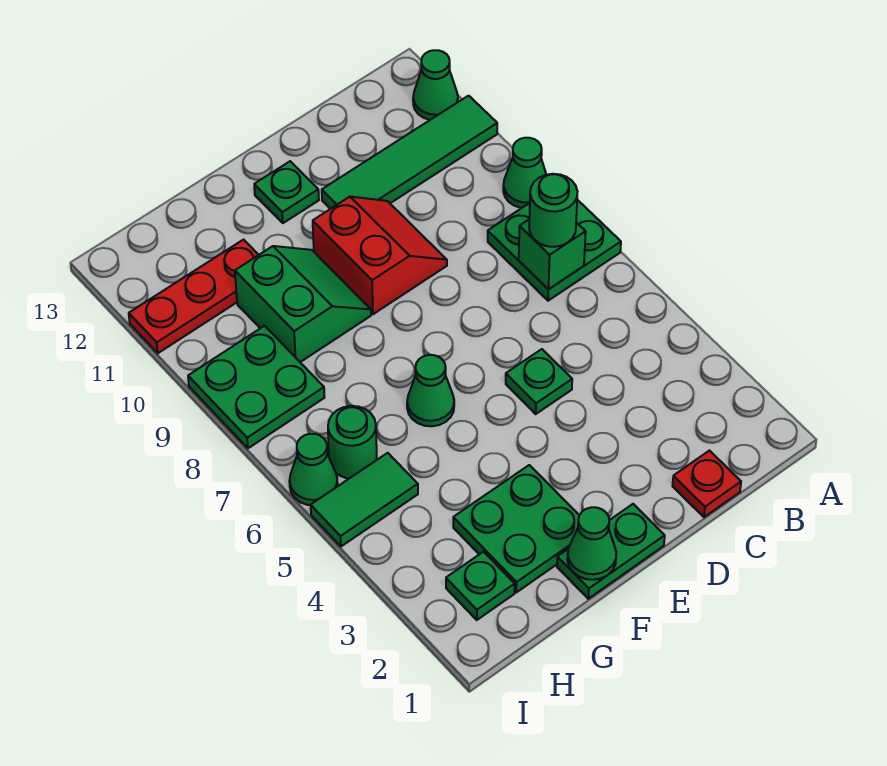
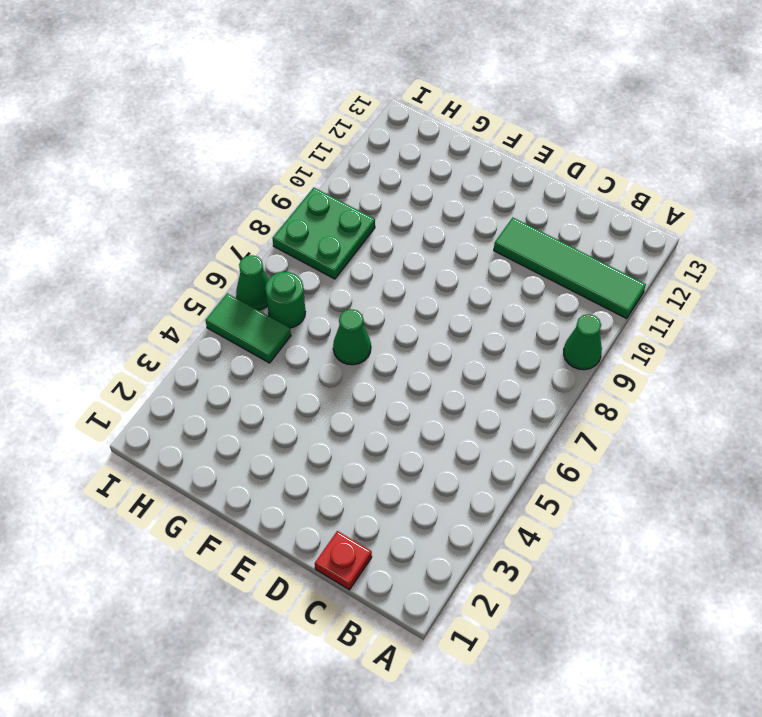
none -> green plate A7:B8 level 1
none -> green cone A12 level 1
none -> green plate D5 level 1

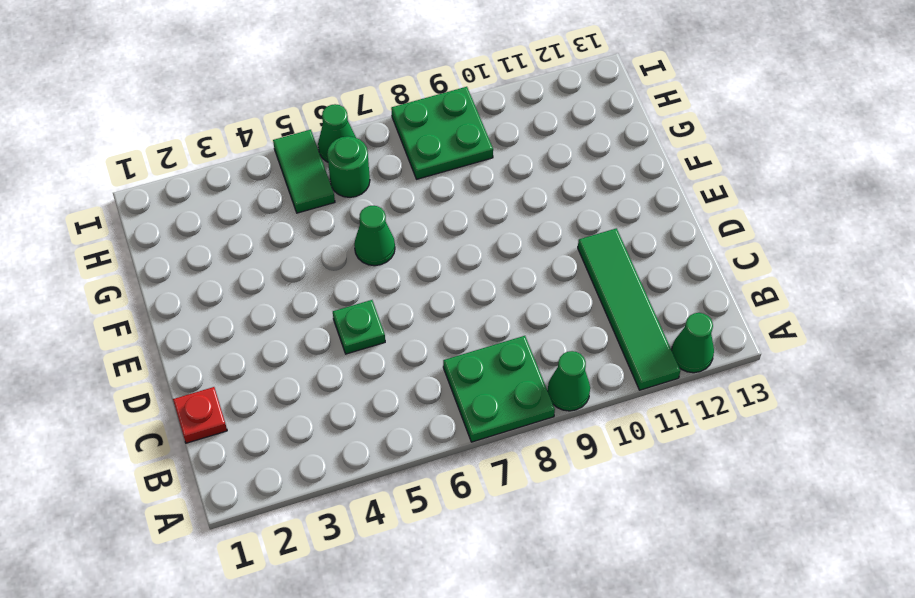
none -> red slope D9:E10 level 1 top E
none -> green plate E1:F1 level 1
none -> green plate E12 level 1

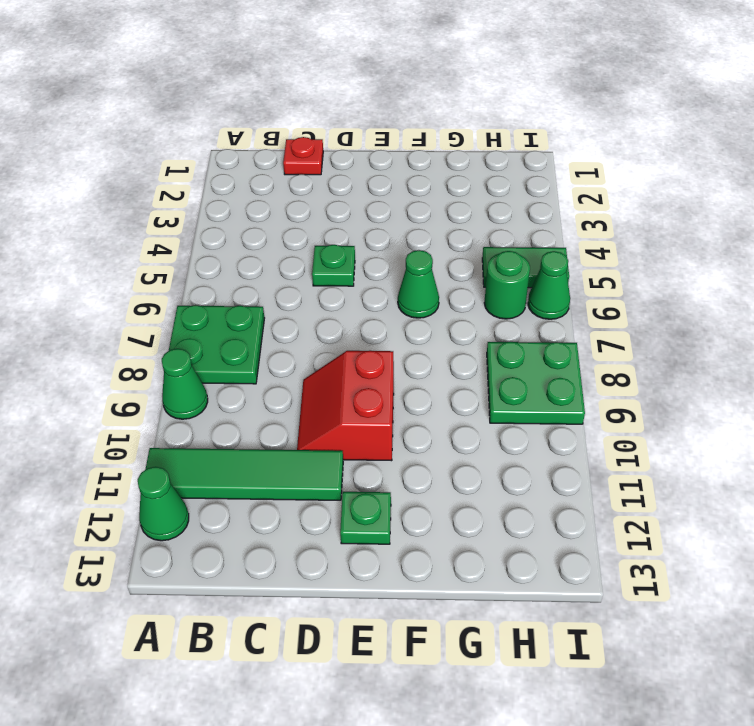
none -> green plate E1:F1 level 1
none -> green plate F2:G3 level 1
none -> green slope F9:G10 level 1 top G

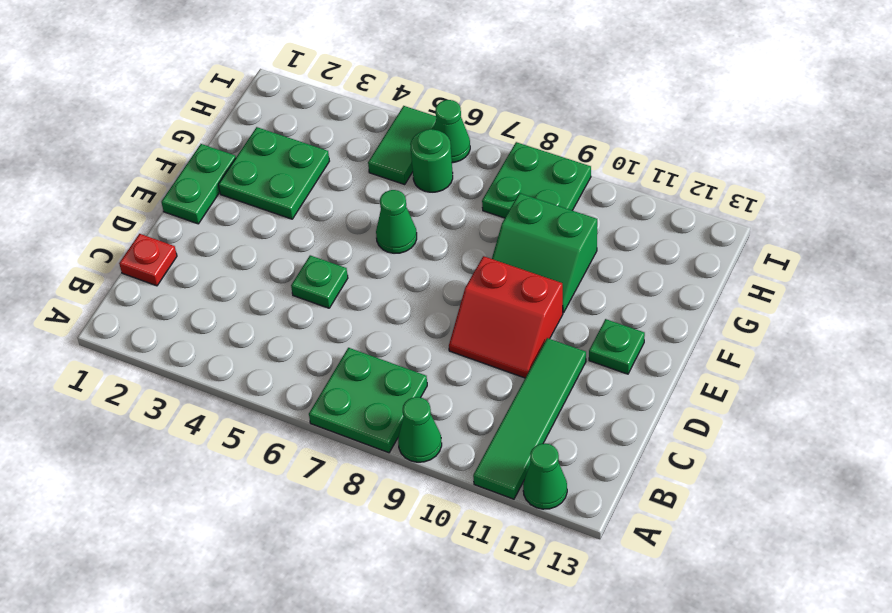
none -> red plate G11:I11 level 1
none -> green plate H2 level 1
none -> green brick B7 level 2

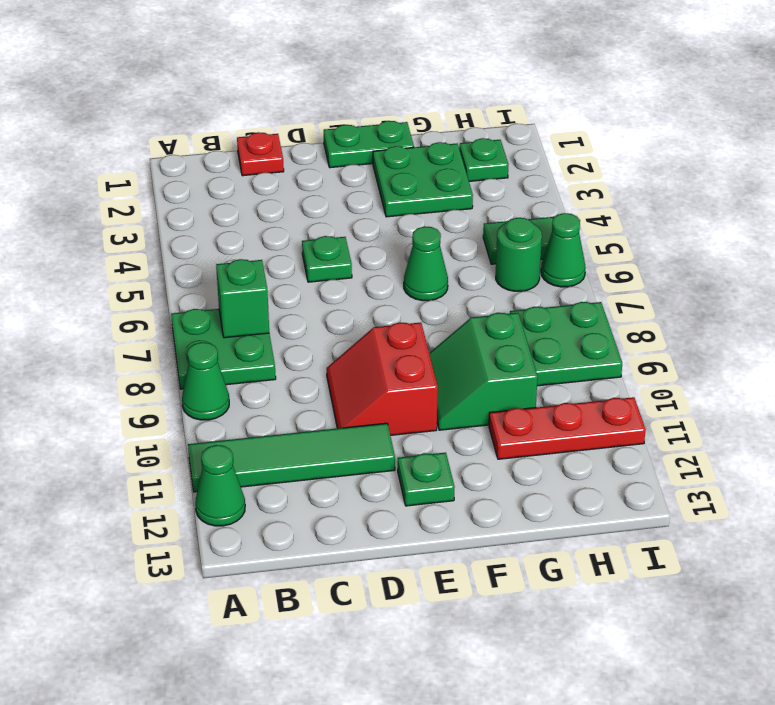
none -> green cone F1 level 2
none -> green round brick B7 level 3

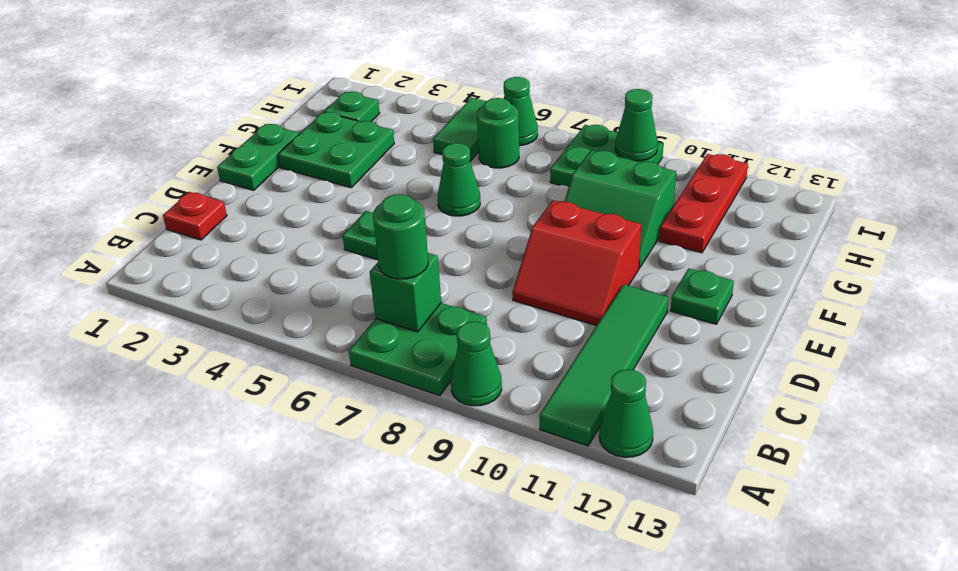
green cone I9 level 2 -> green cone F1 level 2

